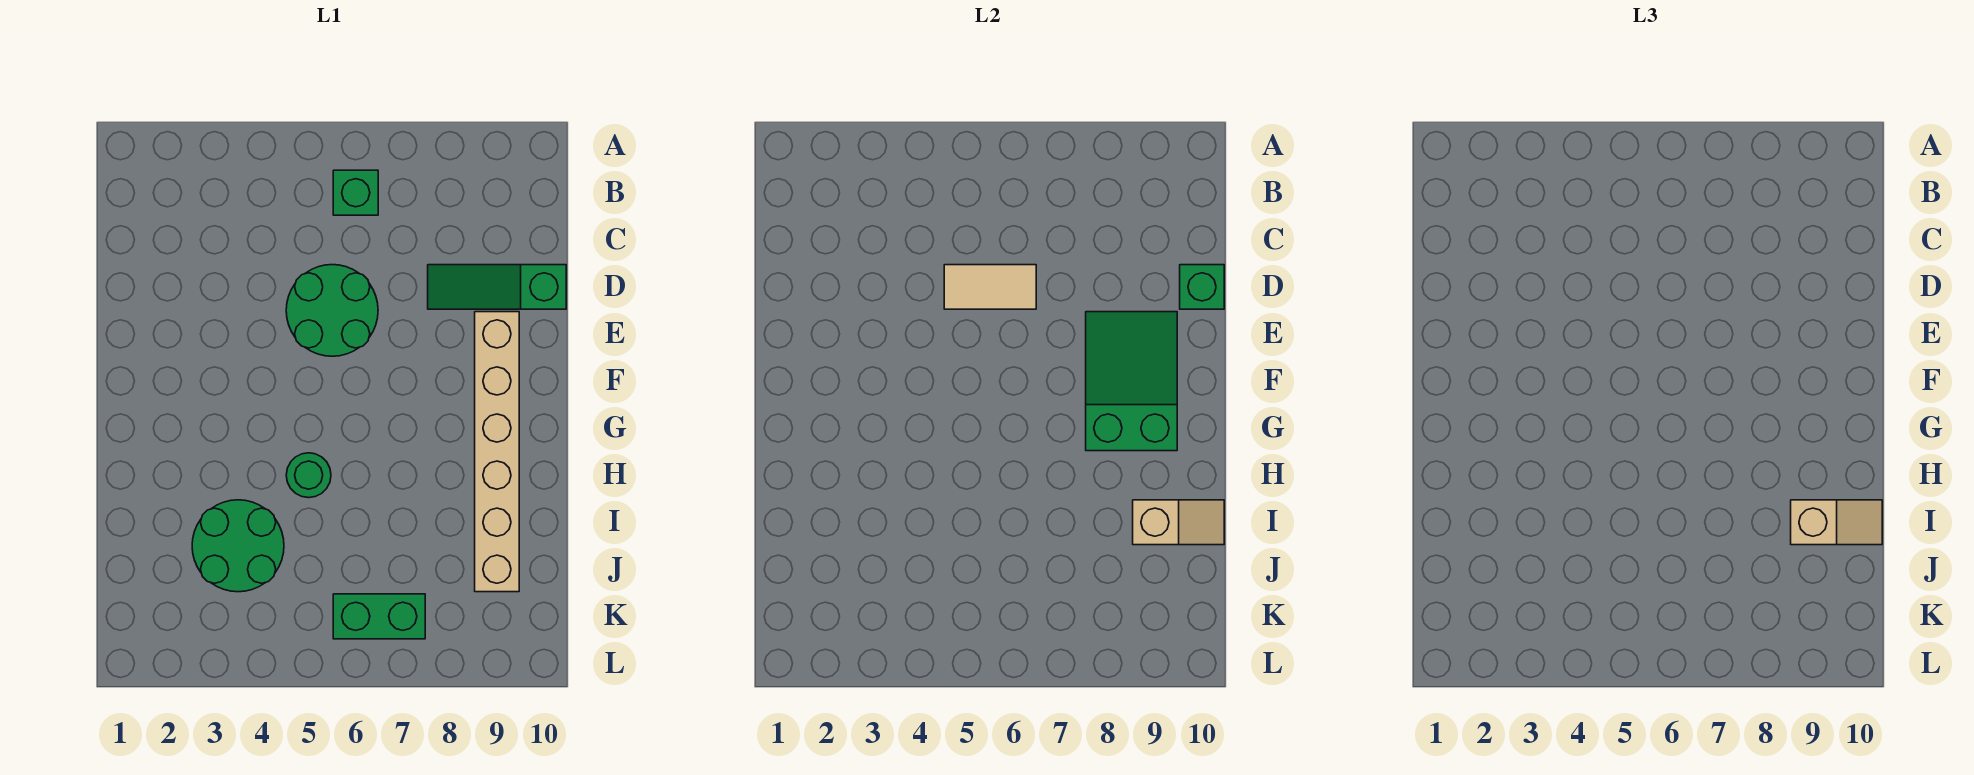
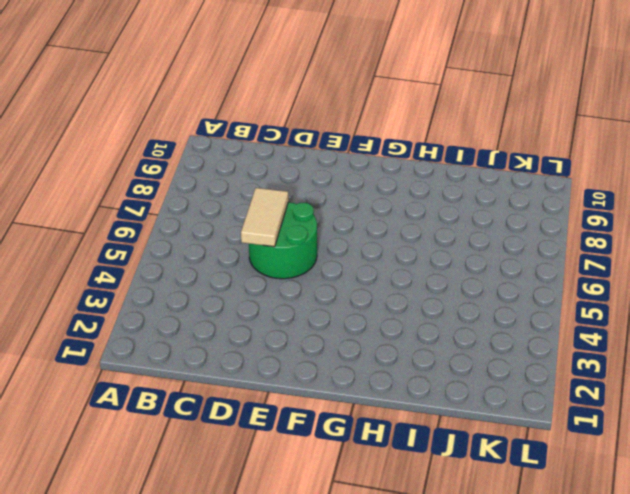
none -> green brick B6 level 1
none -> green slope D8:D10 level 1 top 10
none -> tan brick E9:J9 level 1

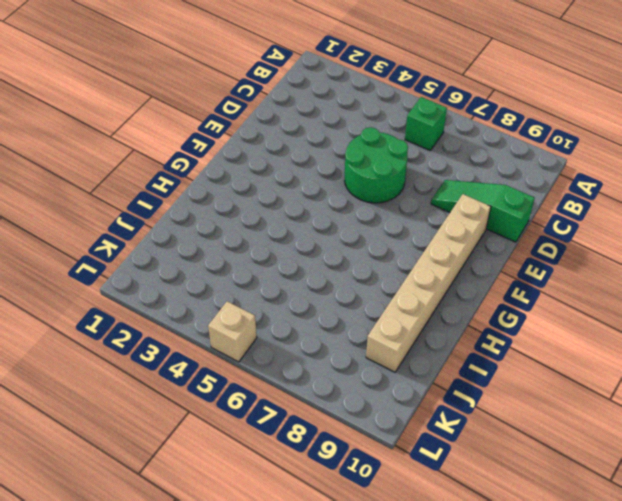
tan brick L5 level 1 -> none
none -> green round brick H5 level 1
none -> green round brick I3:J4 level 1
none -> green brick K6:K7 level 1

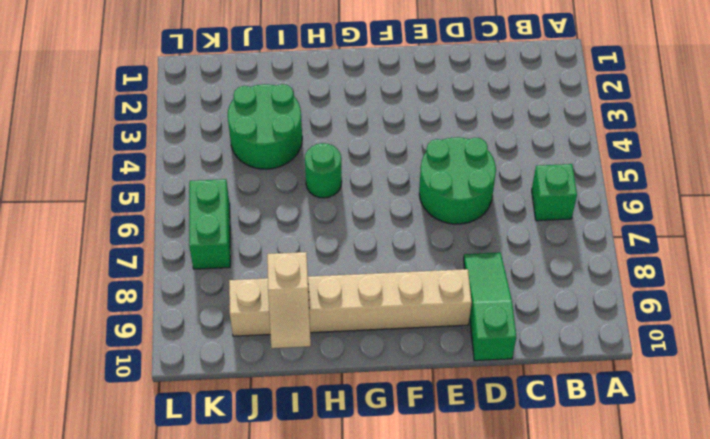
none -> tan tile D5:D6 level 2
none -> green brick D10 level 2
none -> green slope E8:G9 level 2 top G

